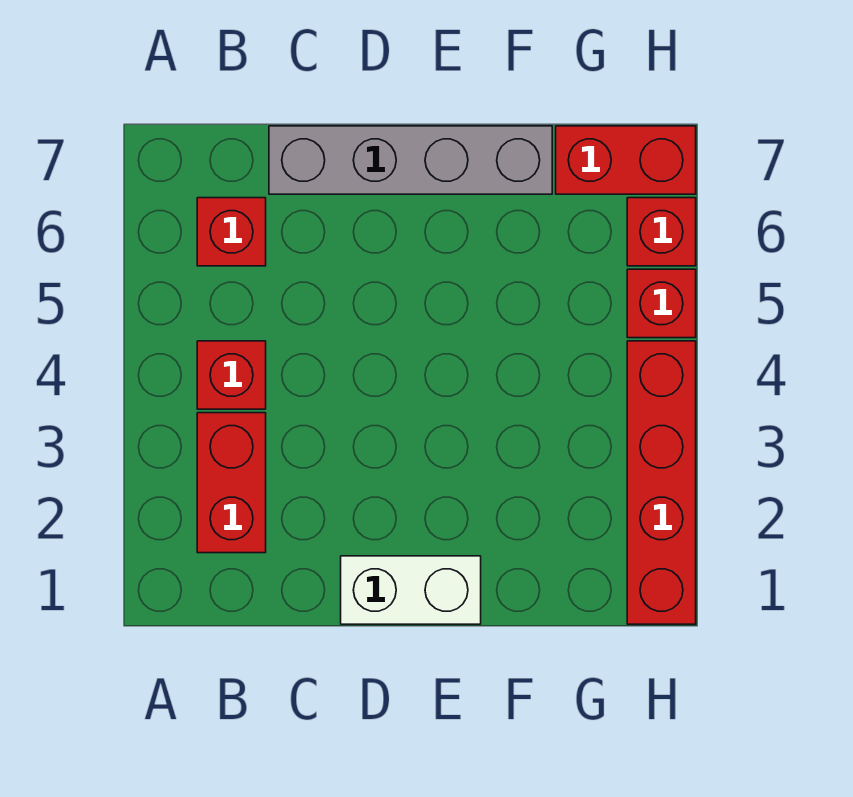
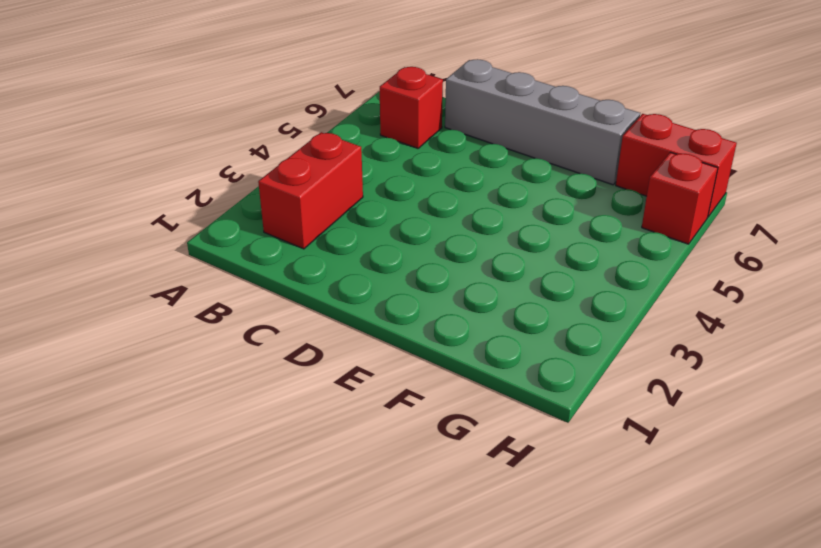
none -> red brick B4 level 1
none -> white brick D1:E1 level 1

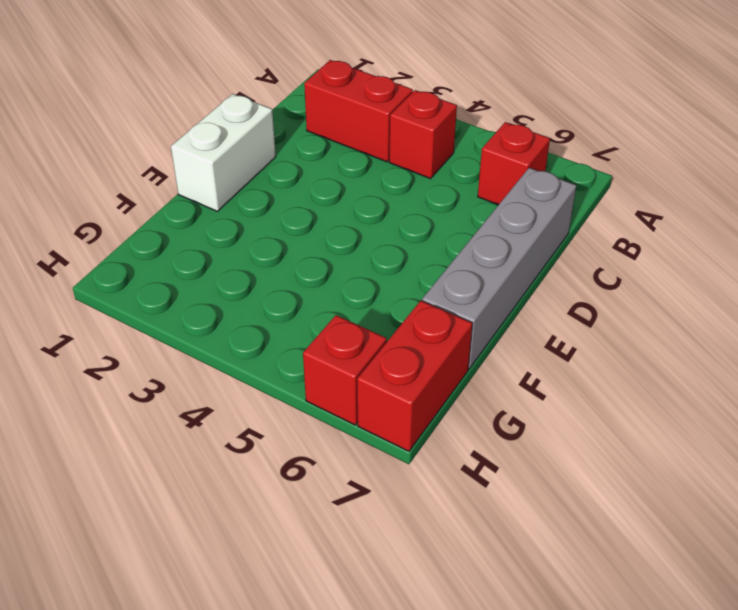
none -> red brick H1:H4 level 1
none -> red brick H5 level 1

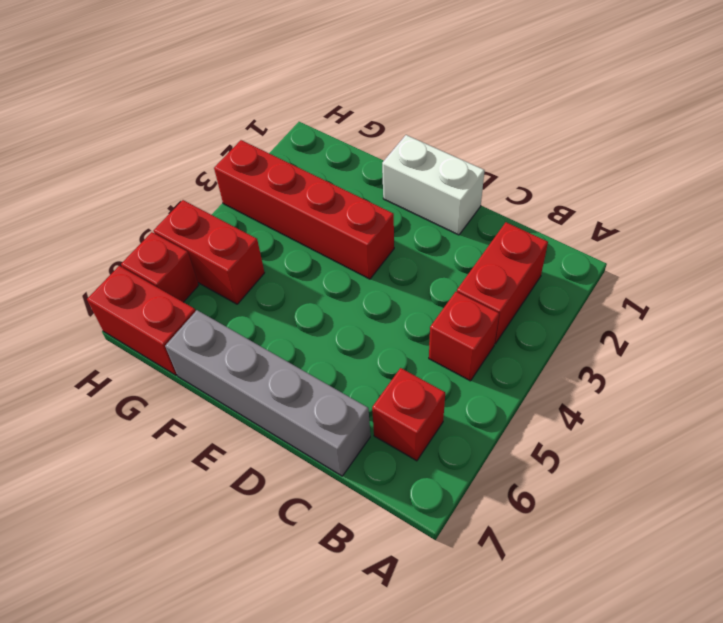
red brick E3:H3 level 1 -> red brick H1:H4 level 1
red brick G5:H5 level 1 -> red brick H5 level 1

